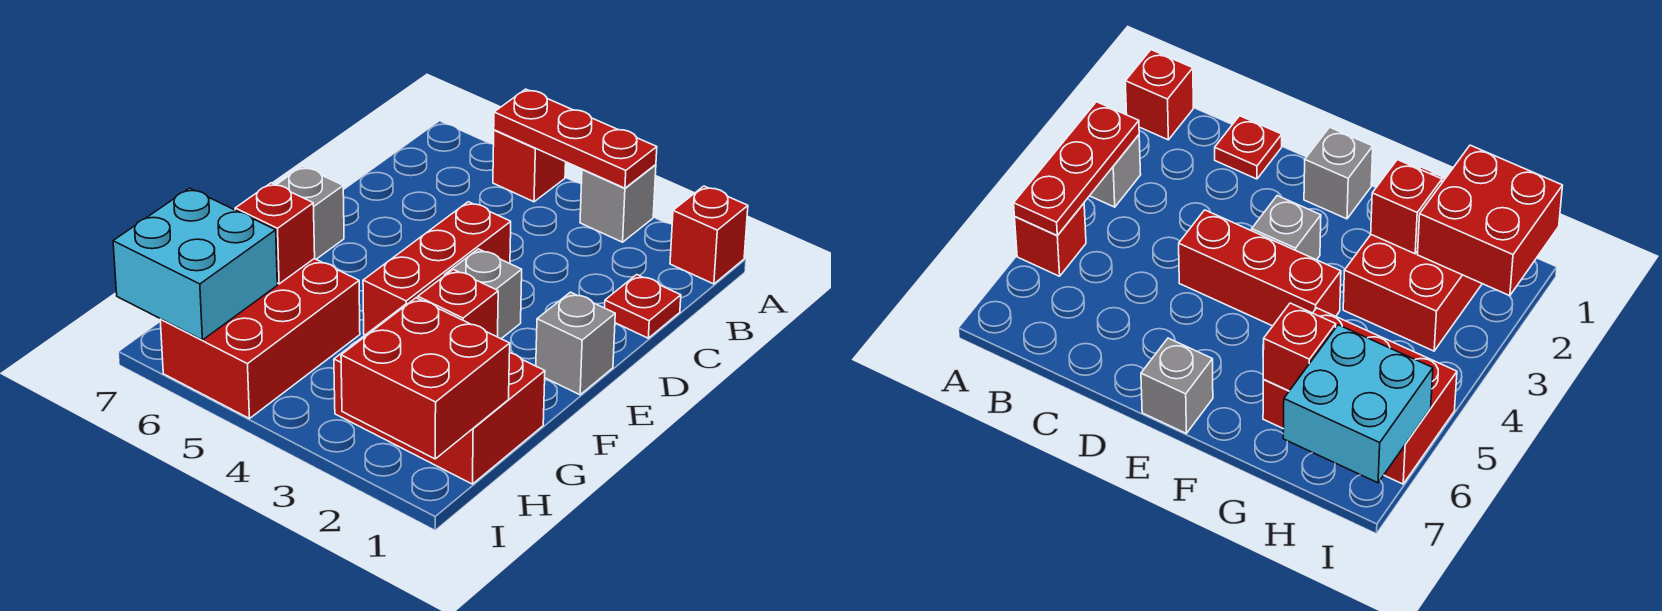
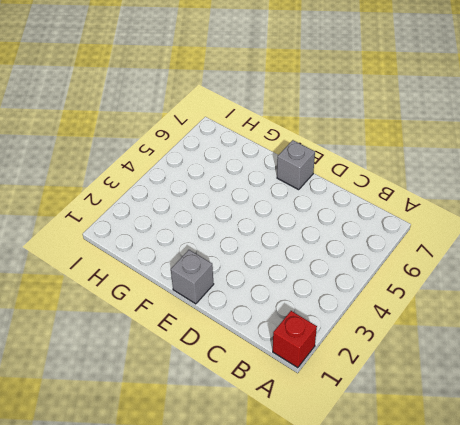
none -> grey brick A3 level 1
none -> red brick A5 level 1
none -> red plate C1 level 1

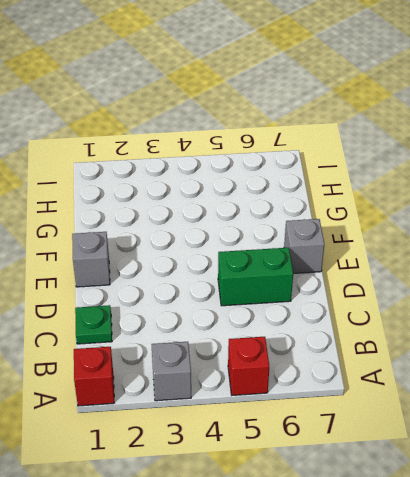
green plate C1 level 1 -> red plate C1 level 1
green brick D5:D6 level 1 -> none
none -> red brick D4:F4 level 1
none -> grey brick E3 level 1
none -> red brick G1:H3 level 1

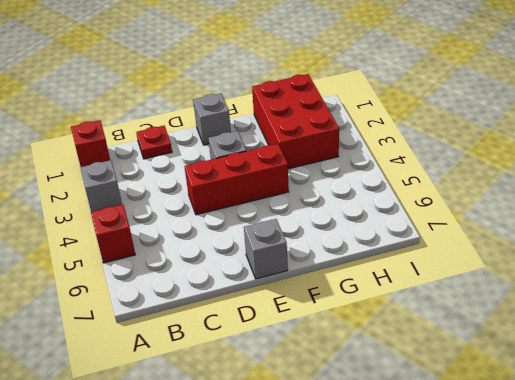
none -> red brick G5:I6 level 1
none -> red plate A3:A5 level 2
none -> red brick G2 level 2

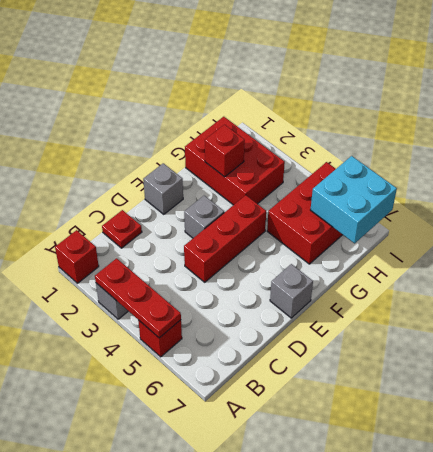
none -> red brick G6 level 2
none -> red brick H1:I2 level 2

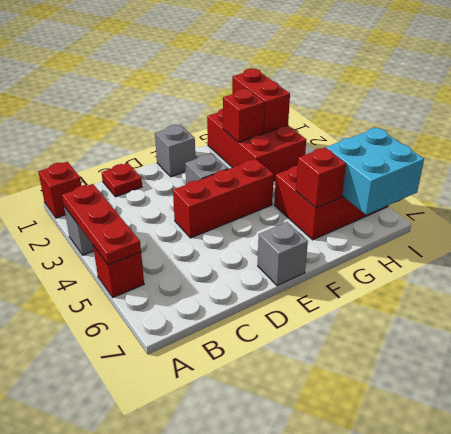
red brick H1:H2 level 2 -> red brick H1:I2 level 2

